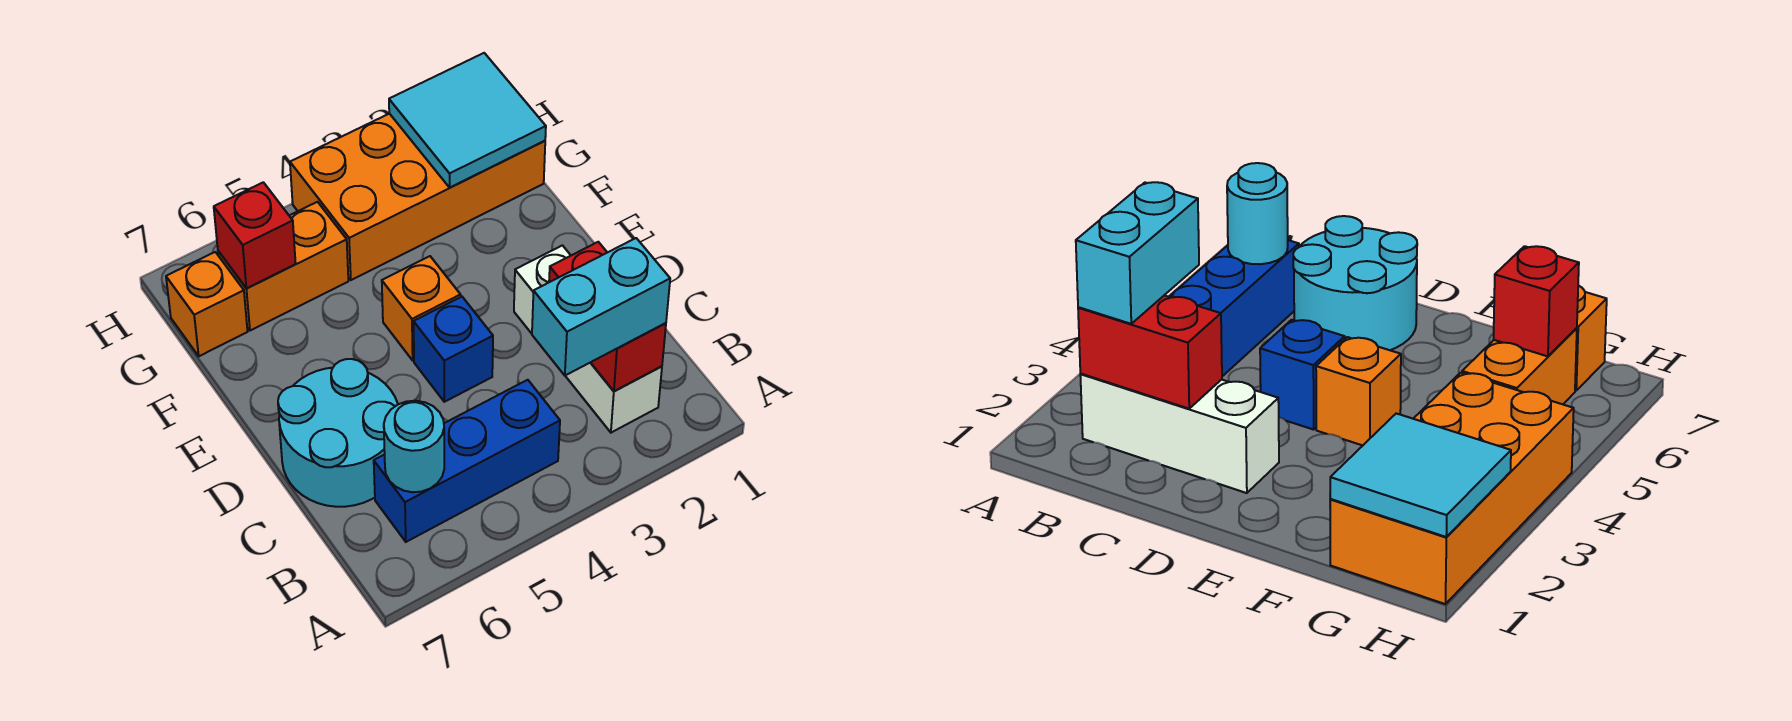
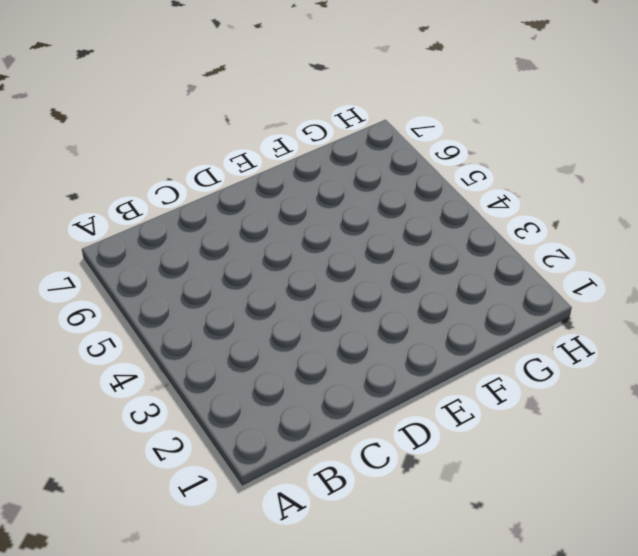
none -> white brick B2:D2 level 1
none -> blue brick B4:B6 level 1
none -> cyan round brick C6:D7 level 1

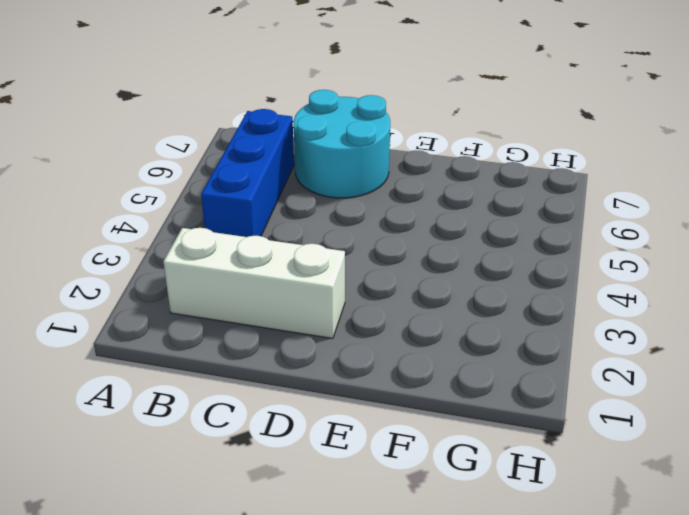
none -> blue brick D4 level 1
none -> orange brick E4 level 1
none -> orange brick G1:H4 level 1

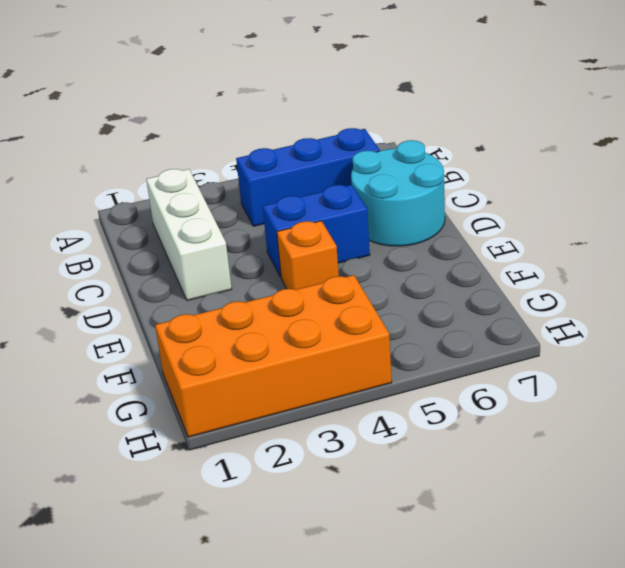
blue brick D4:D5 level 1 -> blue brick D4 level 1
none -> orange brick G5:G6 level 1
none -> orange brick G7 level 1
none -> red brick B2:C2 level 2

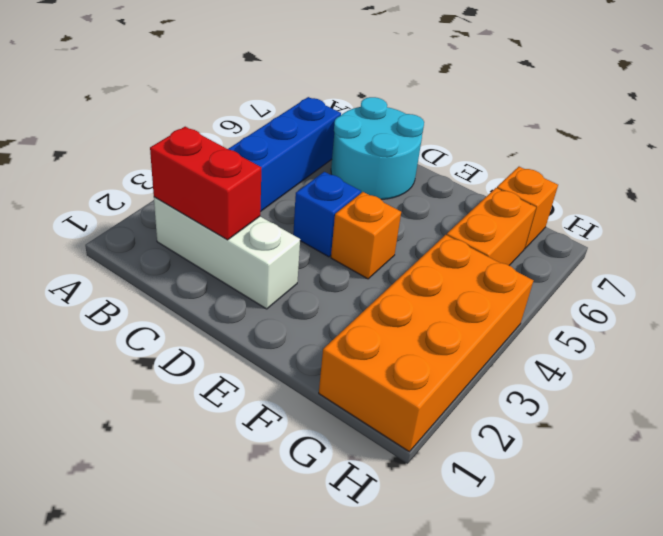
none -> cyan round brick B6 level 2
none -> cyan tile G1:H2 level 2
none -> red brick G6 level 2

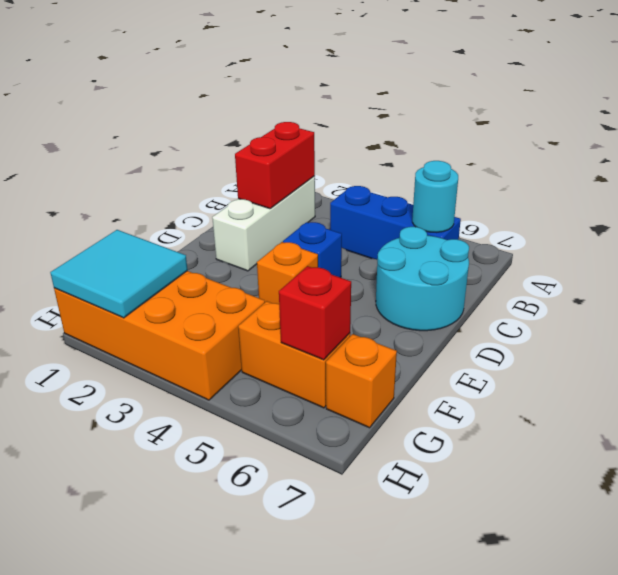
none -> cyan brick B2:B3 level 3

